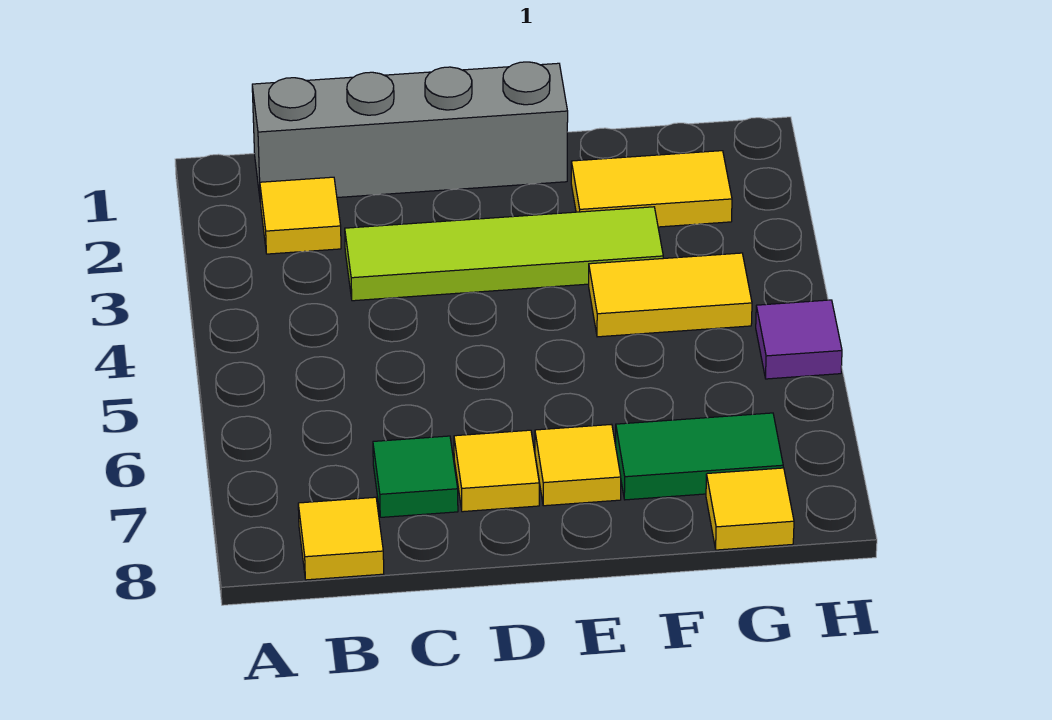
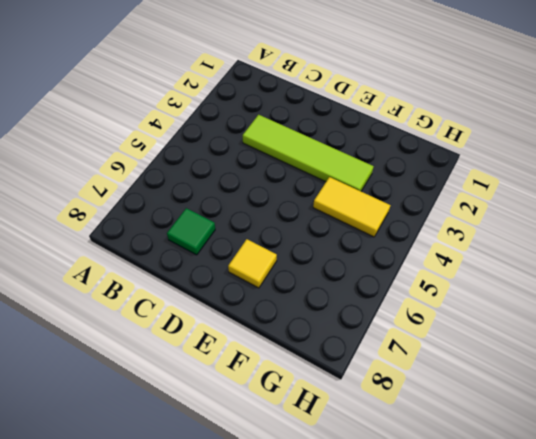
none -> grey brick B1:E1 level 1
none -> yellow tile B2 level 1
none -> yellow tile B8 level 1

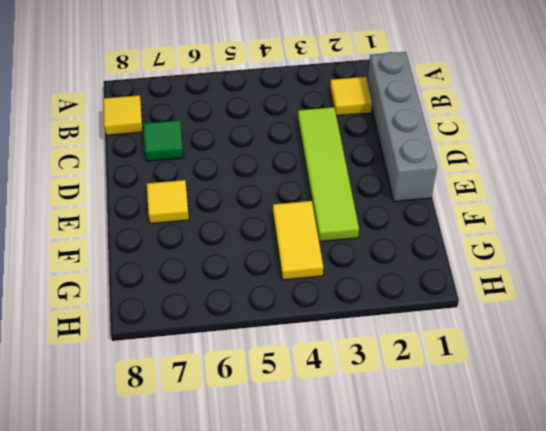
none -> yellow tile D7 level 1
none -> yellow tile F2:G2 level 1
none -> green tile F7:G7 level 1

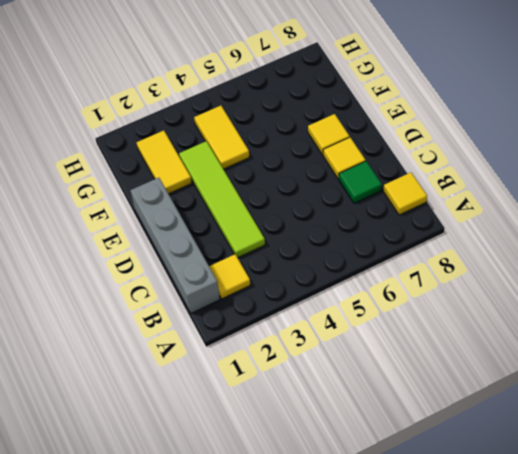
none -> green tile F7:G7 level 1
none -> yellow tile G8 level 1
none -> purple tile H5 level 1

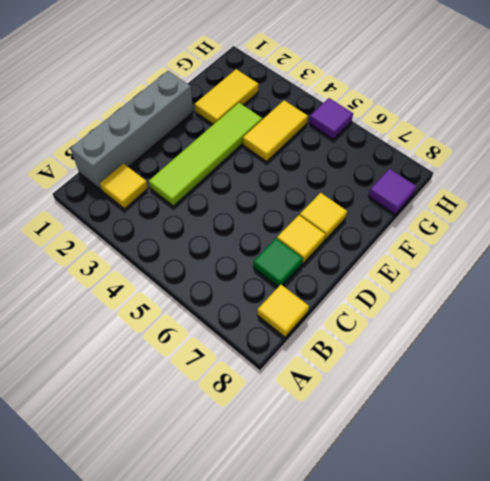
purple tile G8 level 1 -> yellow tile G8 level 1
none -> green tile F7:G7 level 1

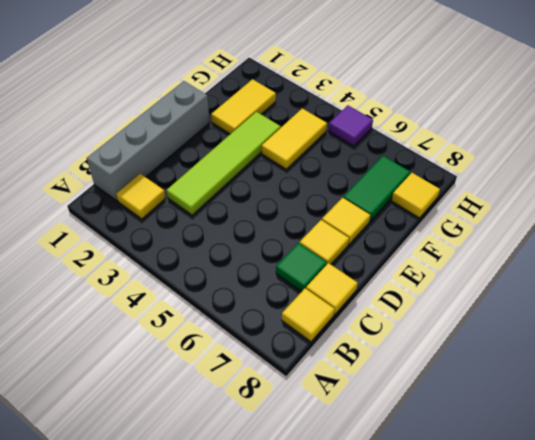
yellow tile C8 level 1 -> none

